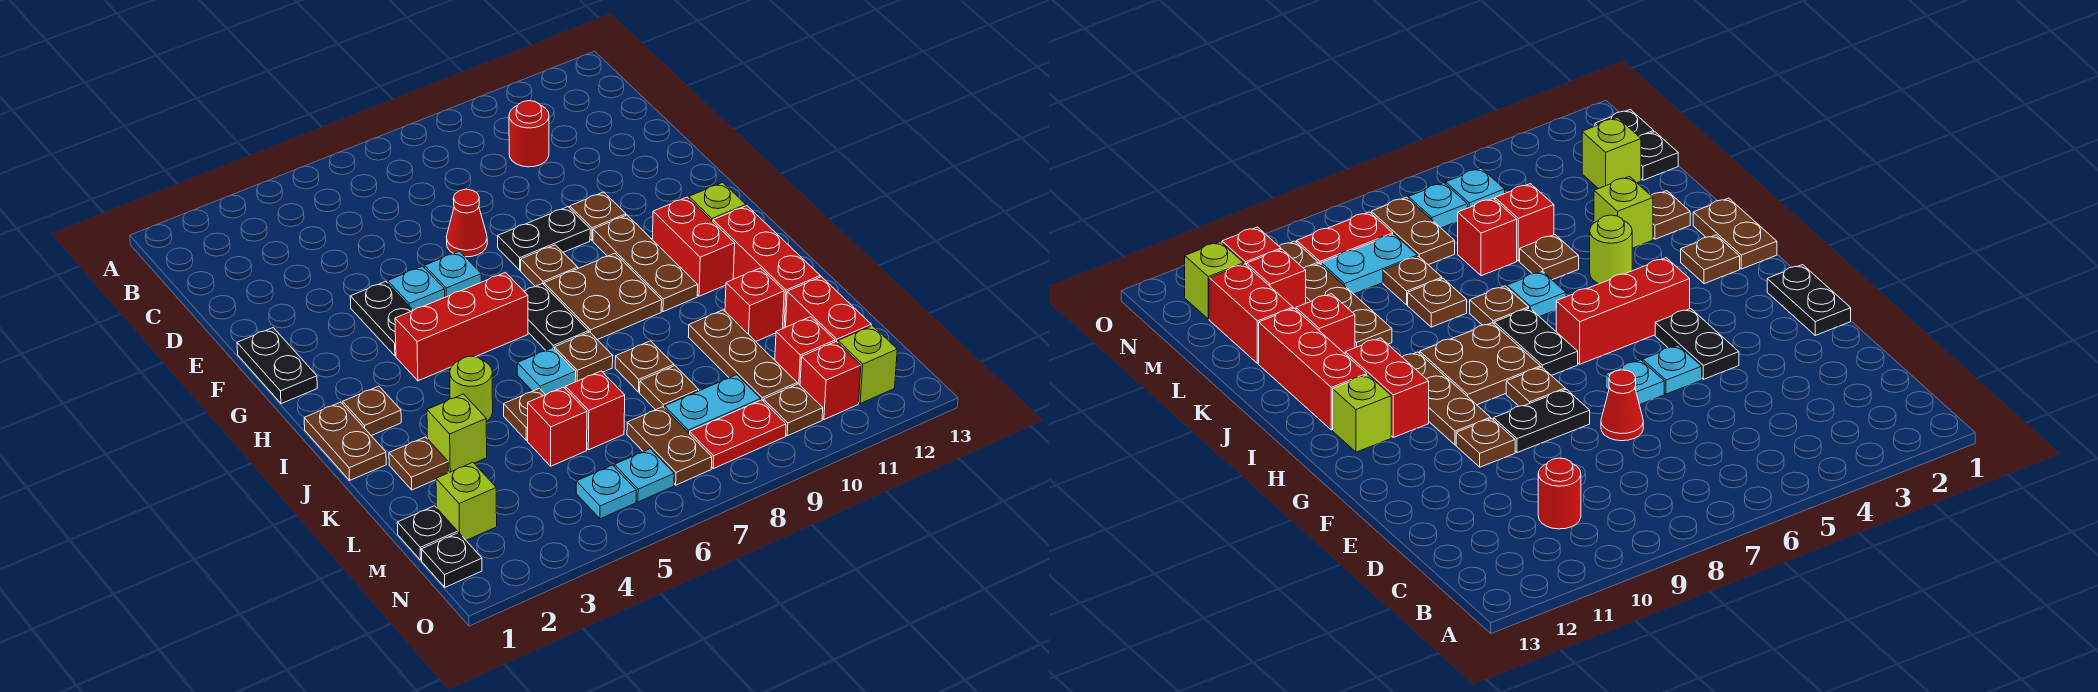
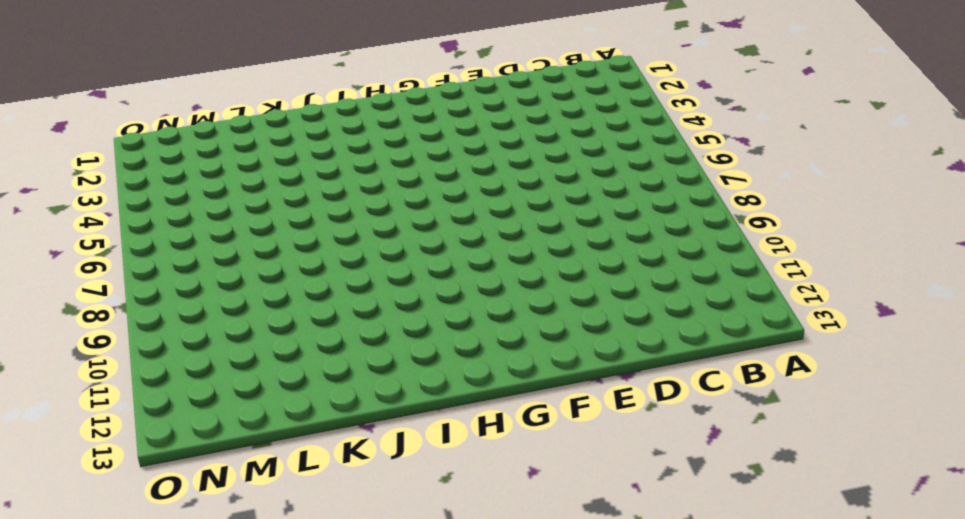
none -> red round brick C10 level 1
none -> red cone E7 level 1
none -> black plate F1:G1 level 1
none -> black plate F4:G4 level 1

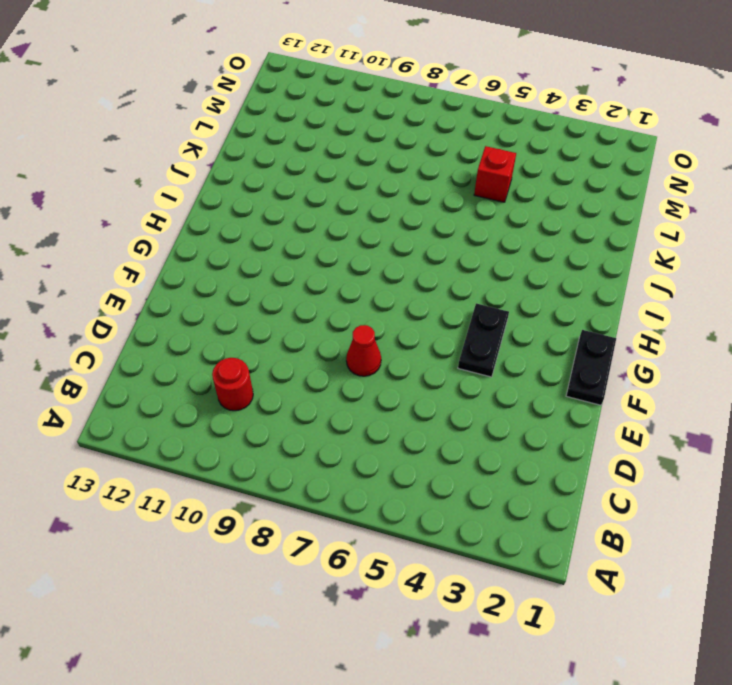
none -> cyan plate F5 level 1
none -> cyan plate F6 level 1
none -> black plate F8:F9 level 1
none -> brown plate F10 level 1

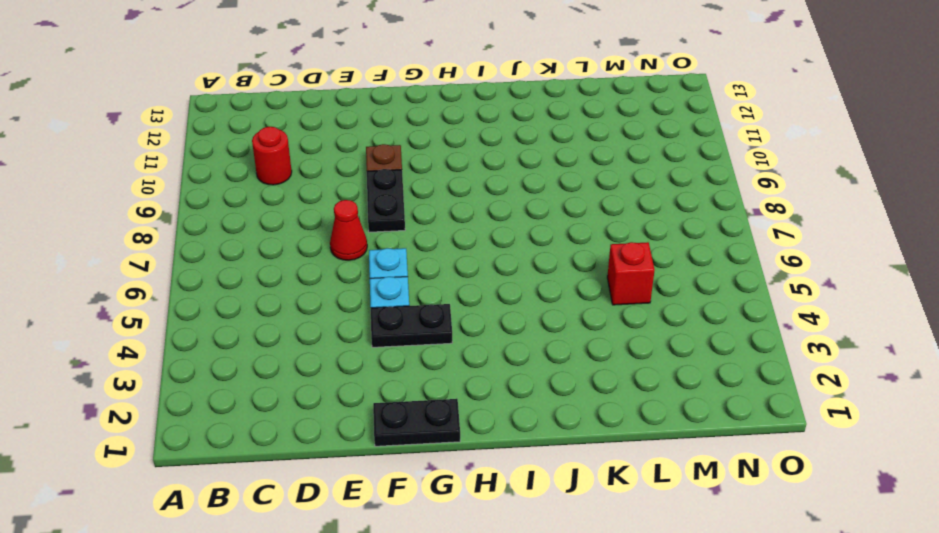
none -> brown plate G8 level 1
none -> brown plate G10:I10 level 1
none -> red brick H4:H6 level 1
none -> black plate H7:I7 level 1

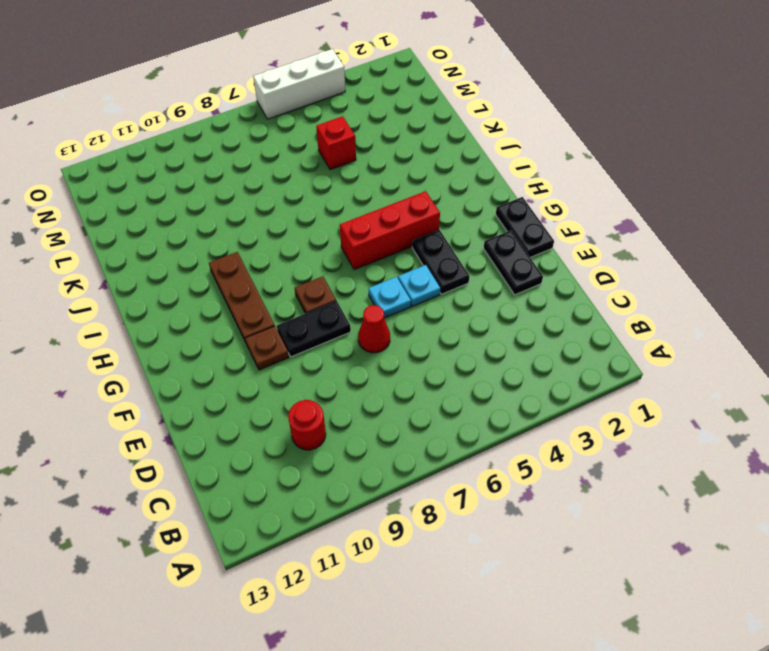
black plate E2:F2 level 1 -> black plate H7:I7 level 1
white brick O4:O6 level 1 -> none
none -> brown plate H8:I9 level 1
none -> red brick H11:I11 level 1
none -> lime brick H12 level 1
none -> brown plate I1:J1 level 1

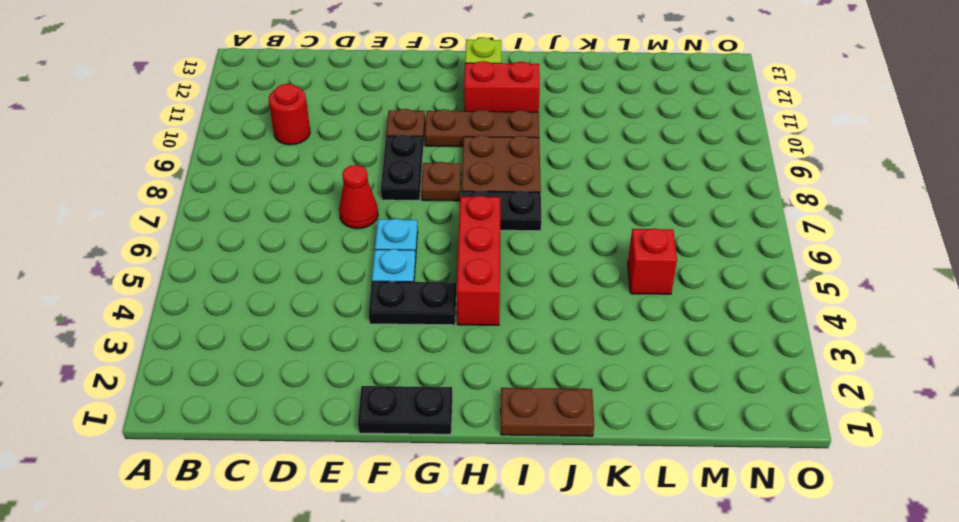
none -> brown plate I2 level 1
none -> red brick I12:K12 level 1
none -> lime round brick J4 level 1
none -> cyan plate J6 level 1

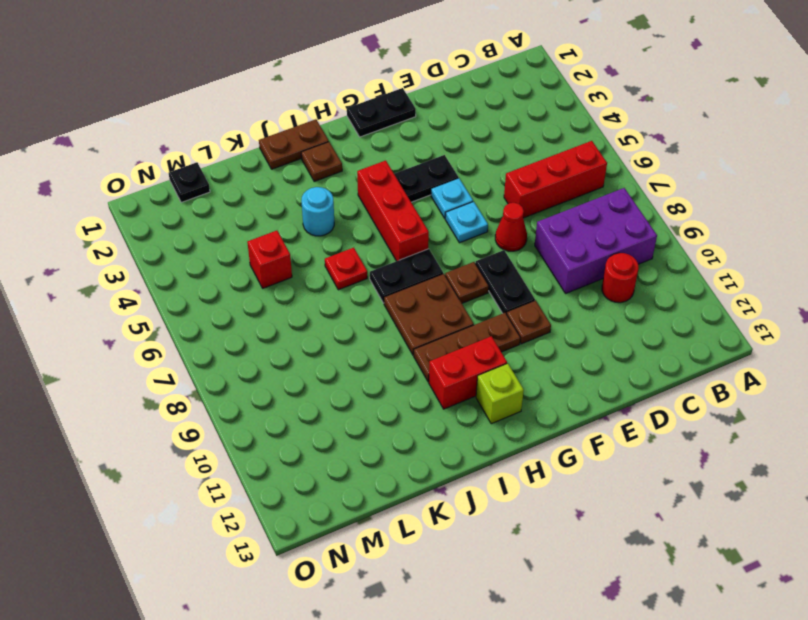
red brick B6:D6 level 1 -> red brick I12:K12 level 1
purple brick B8:D9 level 1 -> none
cyan round brick J4 level 1 -> lime round brick J4 level 1
red plate J6 level 1 -> cyan plate J6 level 1
none -> brown plate J7 level 1
none -> brown plate K2 level 1
none -> lime brick K3 level 1
none -> brown plate K5 level 1

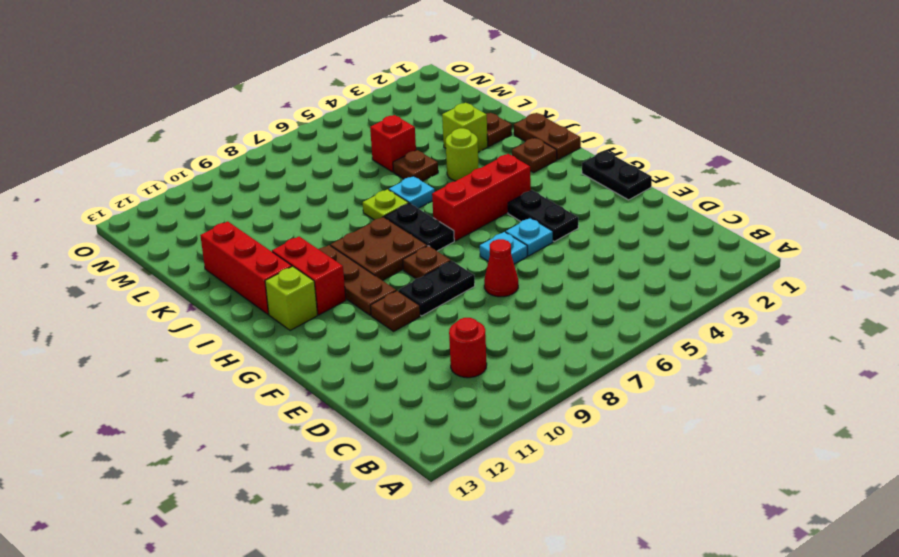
lime plate J7 level 1 -> brown plate J7 level 1
none -> brown plate K8 level 1
none -> brown plate K10:M10 level 1
none -> red brick K11 level 1
none -> red brick L6 level 1

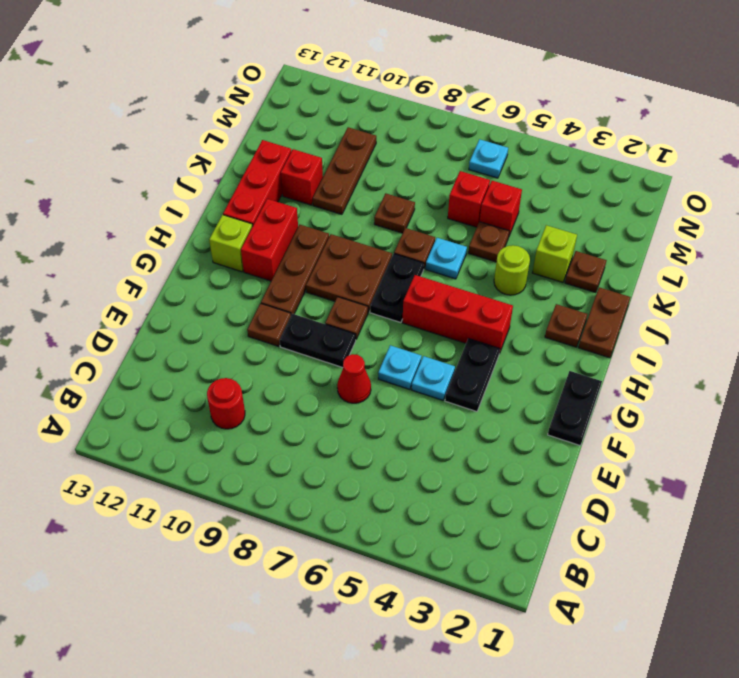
none -> brown plate L8 level 1
none -> red brick L12:M12 level 1
none -> black plate M1 level 1
none -> lime brick M2 level 1

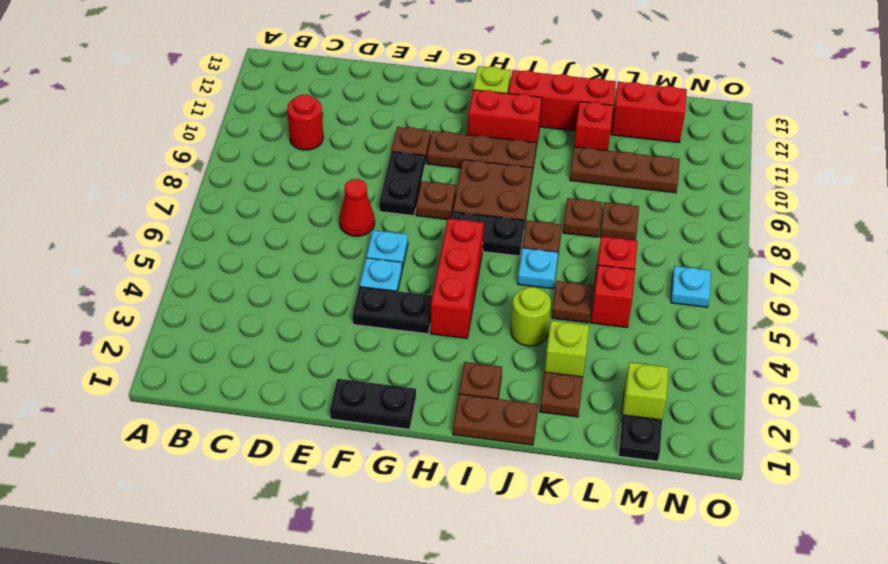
none -> brown plate M7:N7 level 1
none -> cyan plate M8:M9 level 1
none -> red brick M11 level 1
none -> black plate N1 level 1

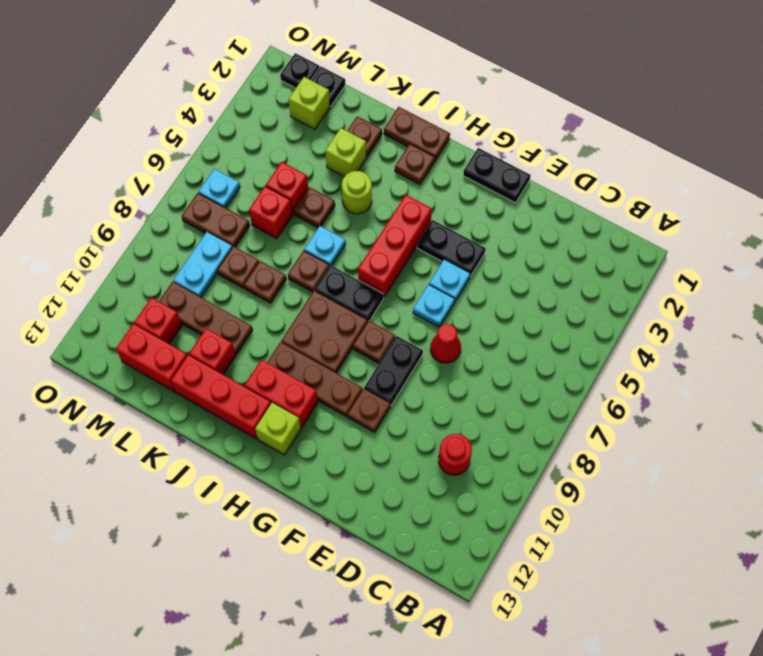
none -> cyan plate N5 level 1
none -> red plate N8:N9 level 1
none -> brown plate N10 level 1
none -> red brick N11 level 1

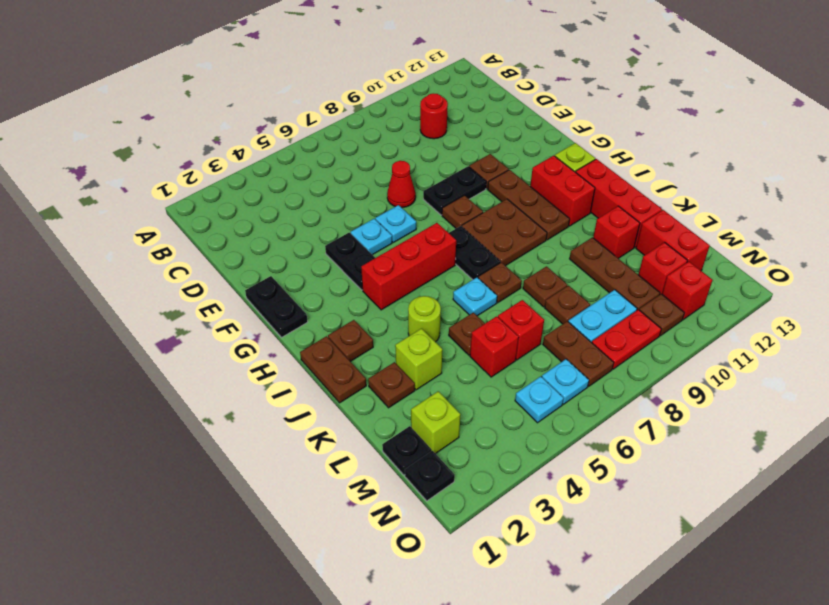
none -> lime brick N12 level 1

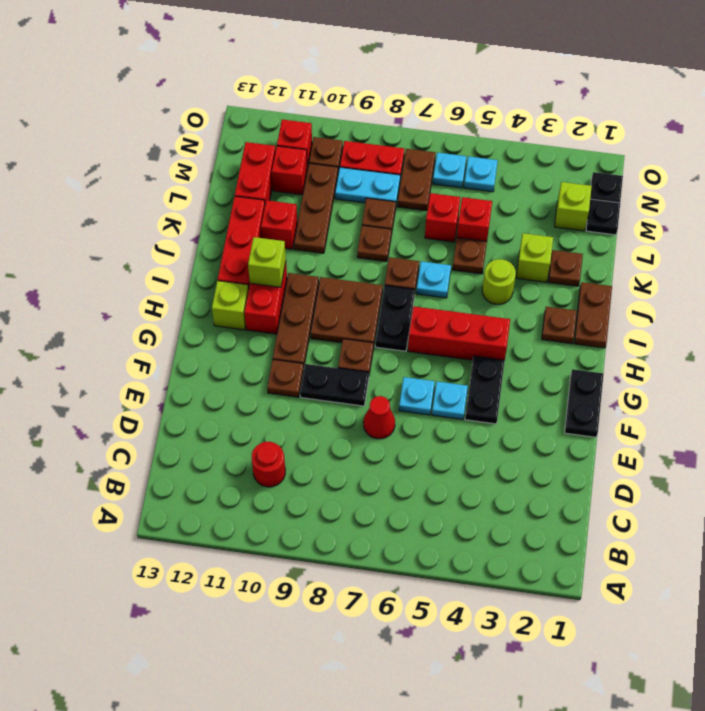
lime brick I11 level 2 -> lime brick N12 level 1

